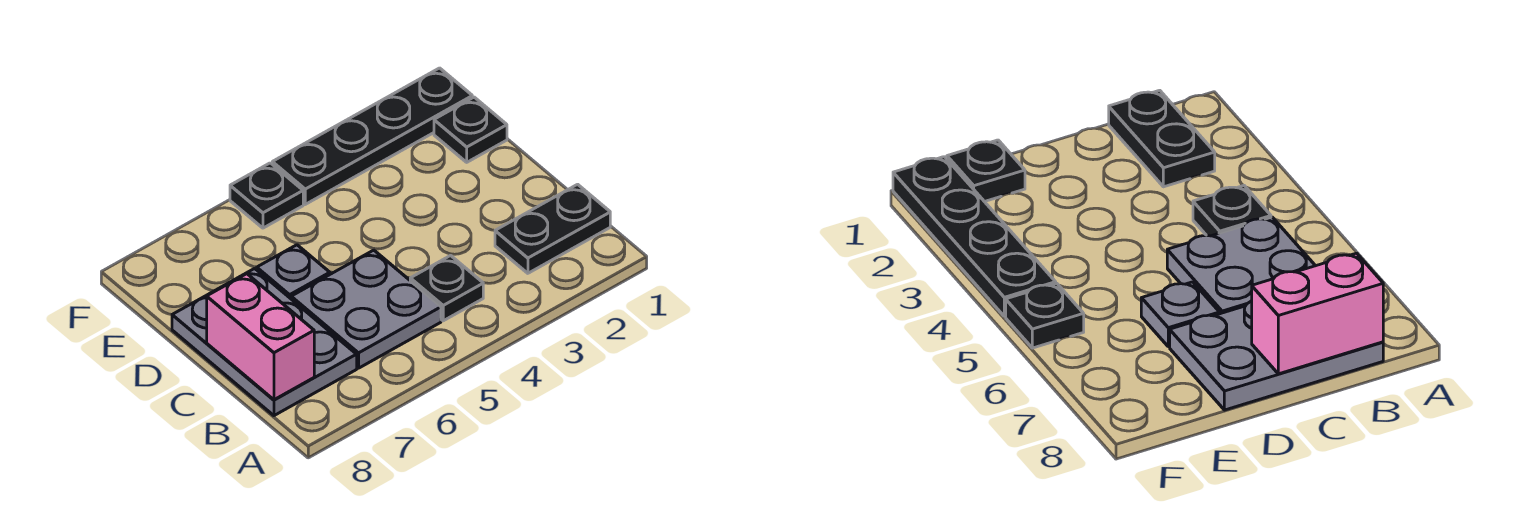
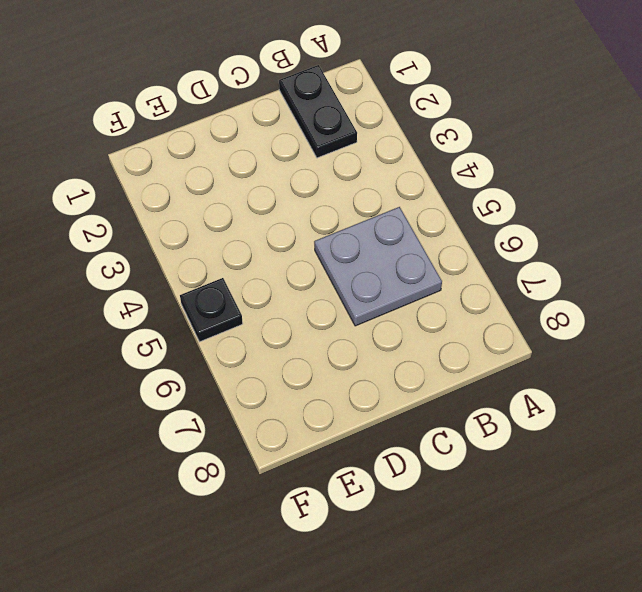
none -> black plate B4 level 1
none -> grey plate B7:D8 level 1

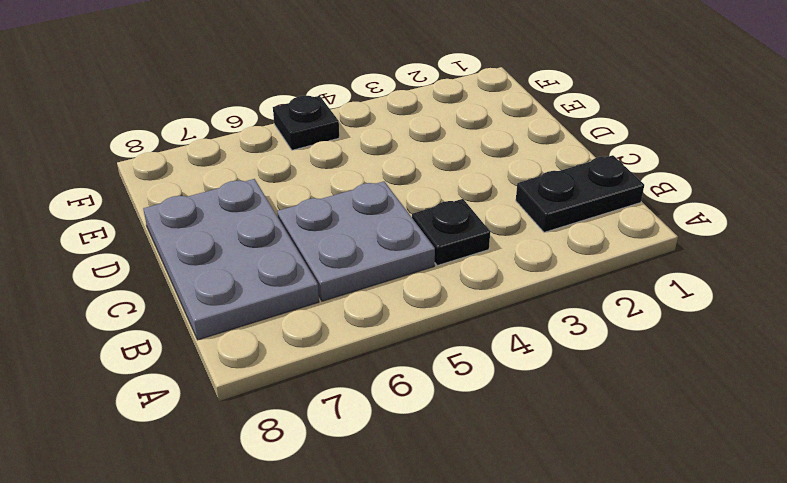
none -> grey plate D6 level 1
none -> black plate E1 level 1

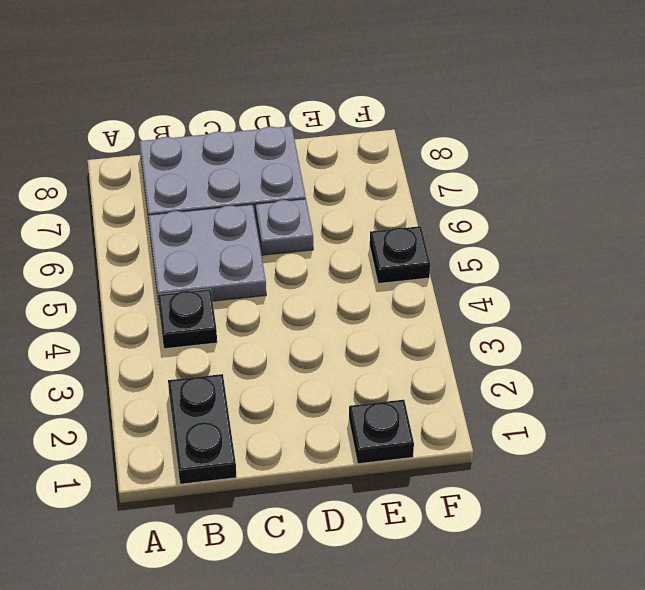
none -> black plate F1:F4 level 1
none -> pink brick B8:C8 level 2

